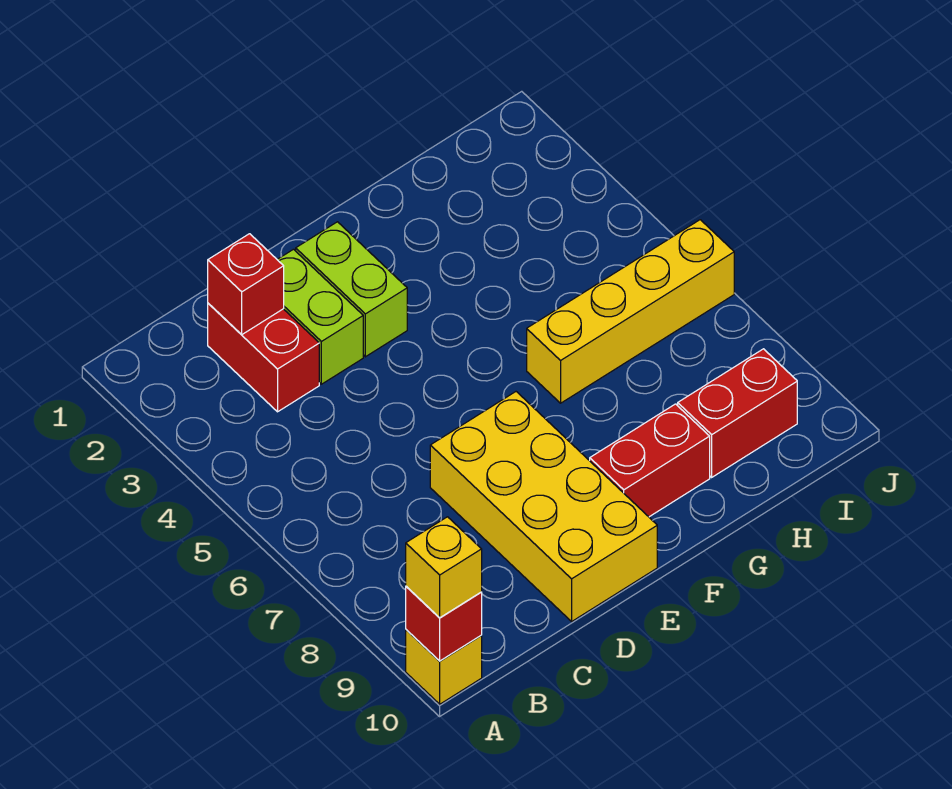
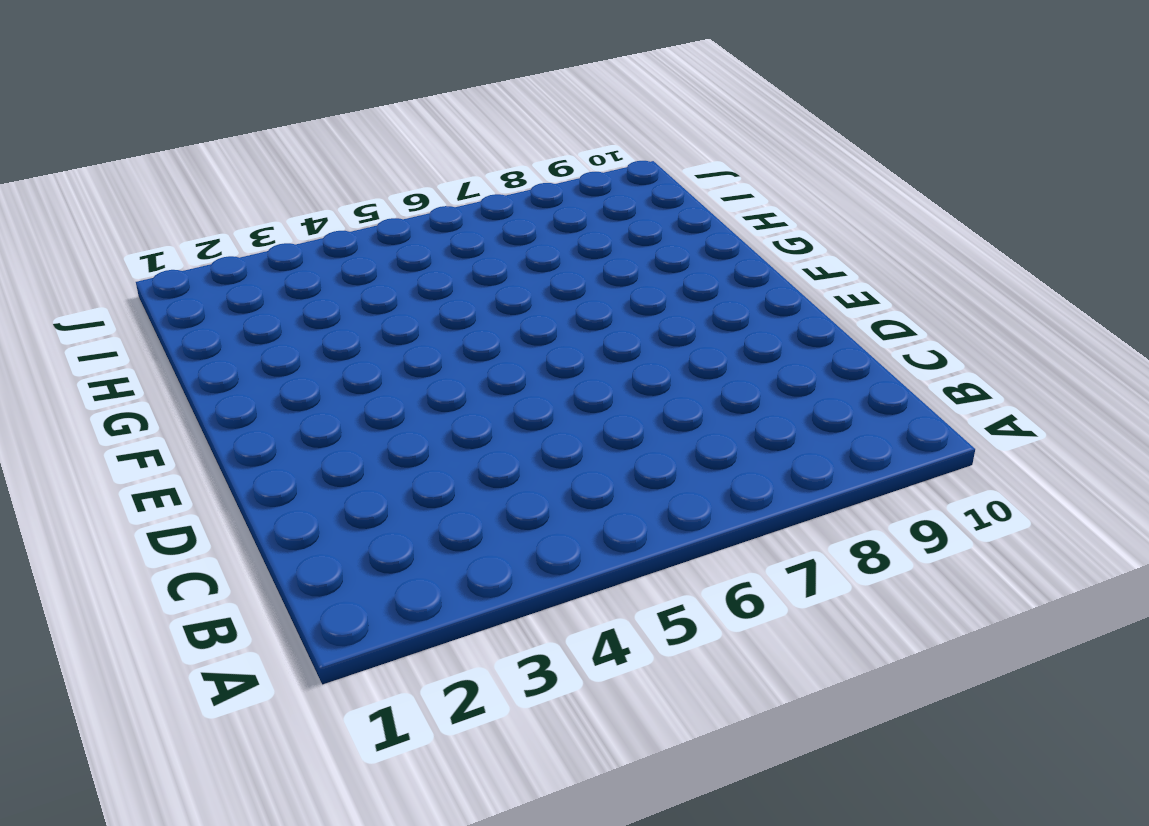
none -> yellow brick A10 level 1
none -> red brick C2:C3 level 1

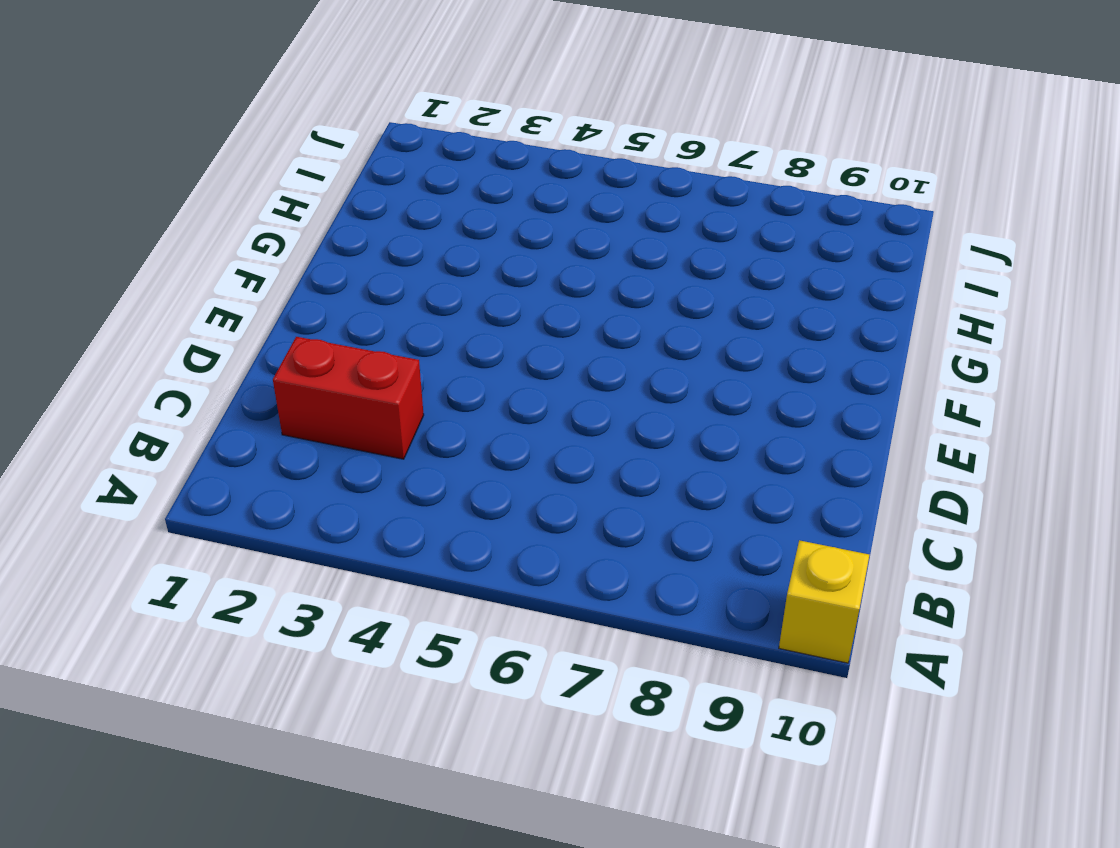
none -> lime brick D2:D3 level 1
none -> yellow brick D7:E10 level 1

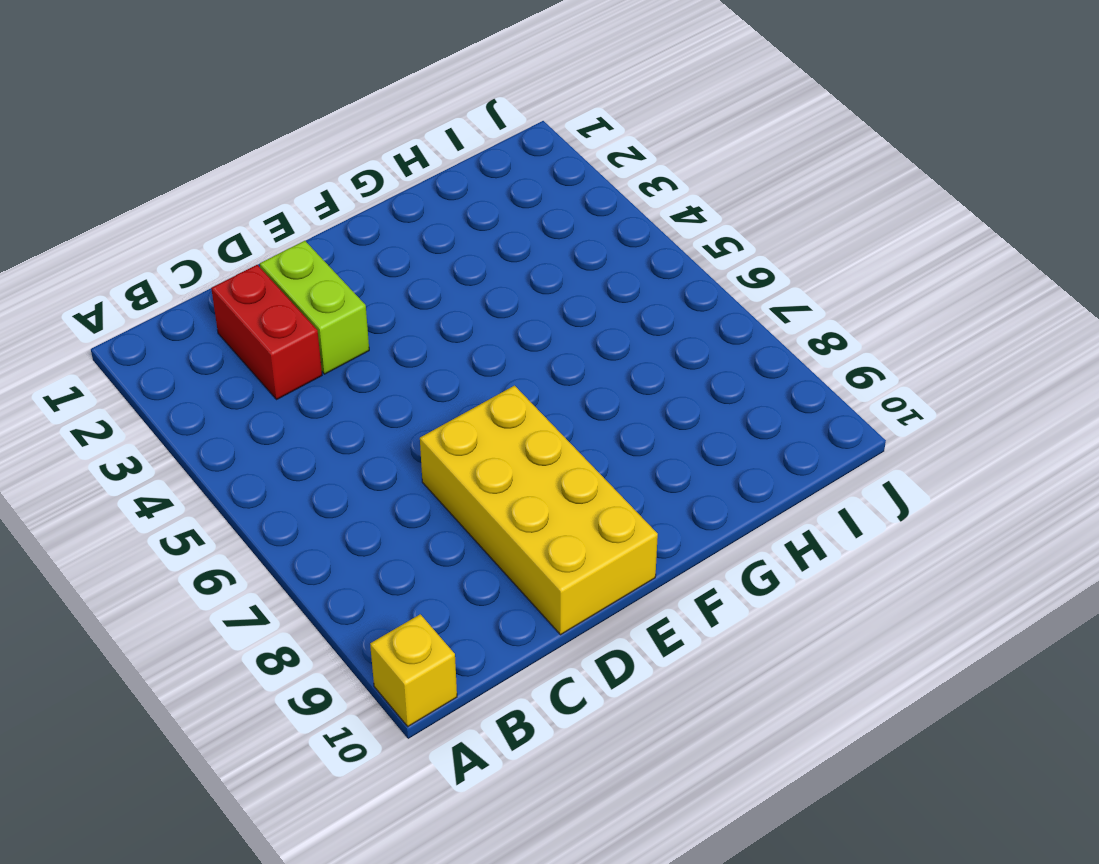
none -> lime brick E2:E3 level 1
none -> red brick F9:G9 level 1

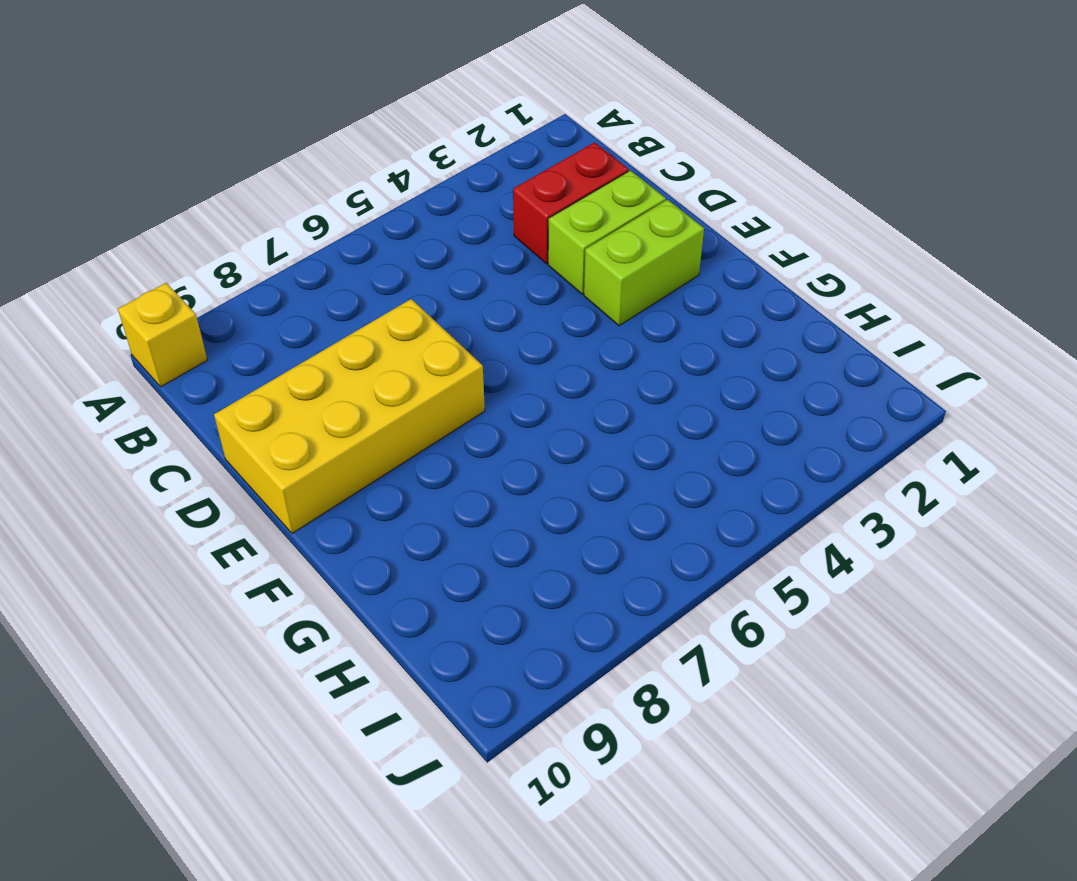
none -> red brick F9:G9 level 1
none -> yellow brick G6:J6 level 1

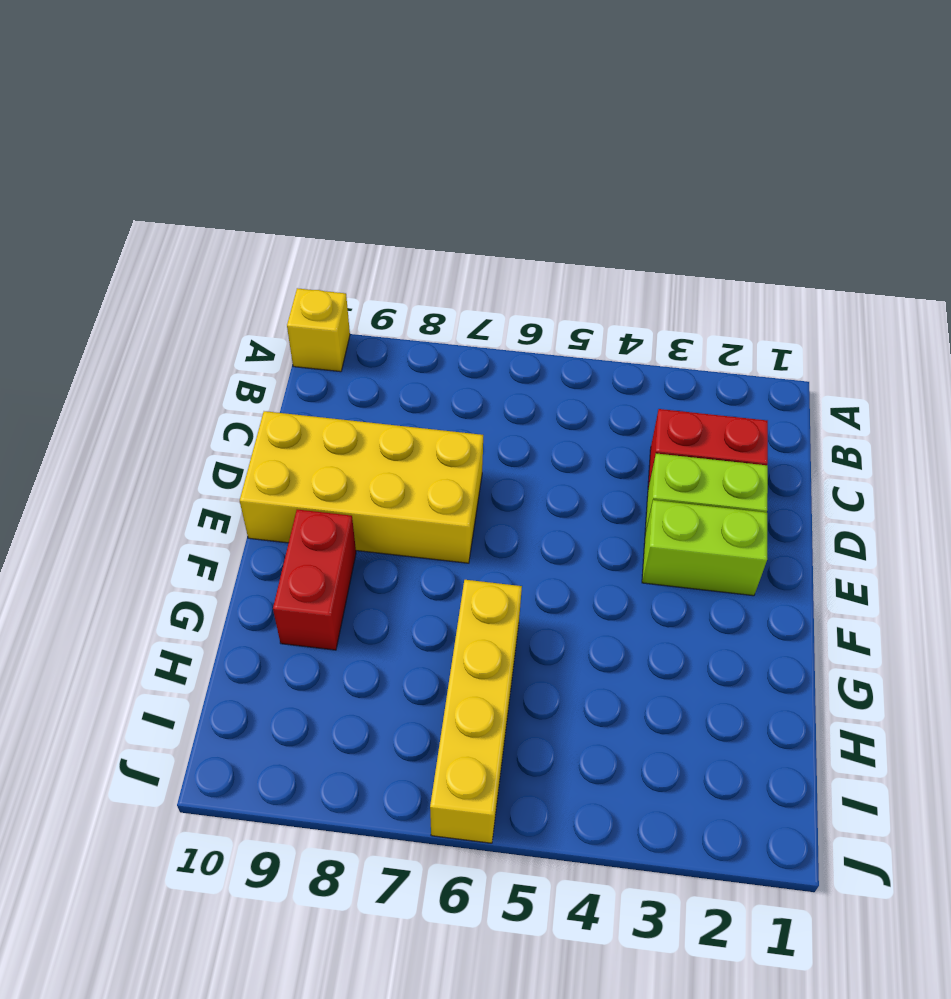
none -> red brick H9:I9 level 1
none -> red brick A10 level 2

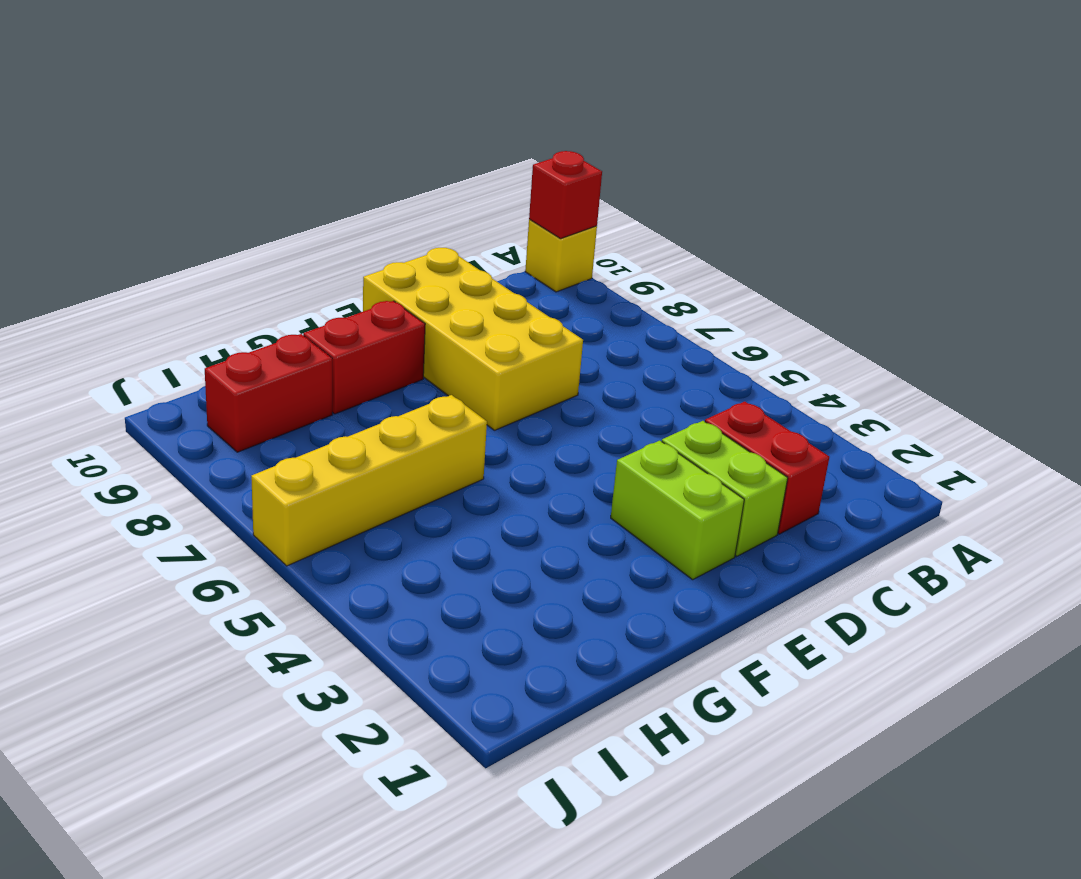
none -> red brick C2 level 2
none -> yellow brick A10 level 3

